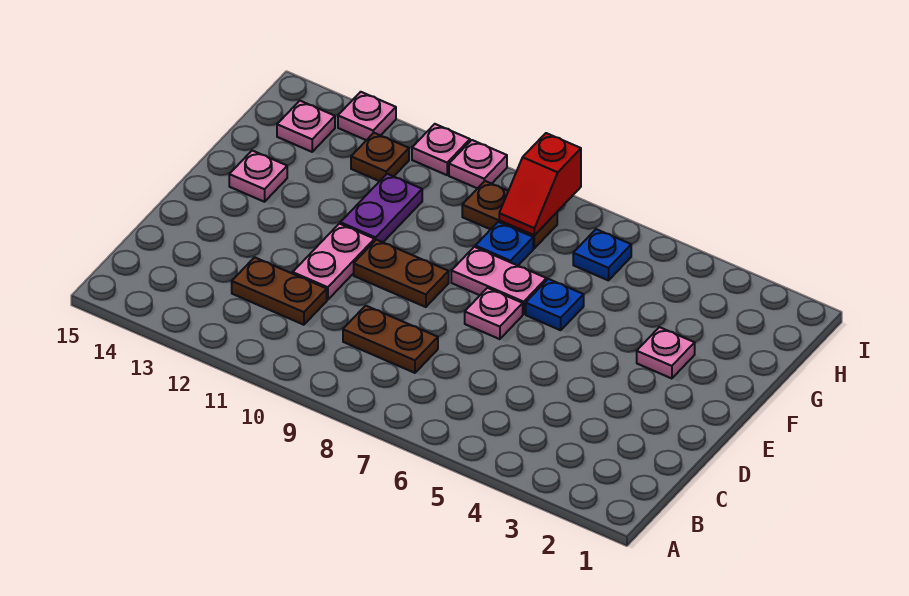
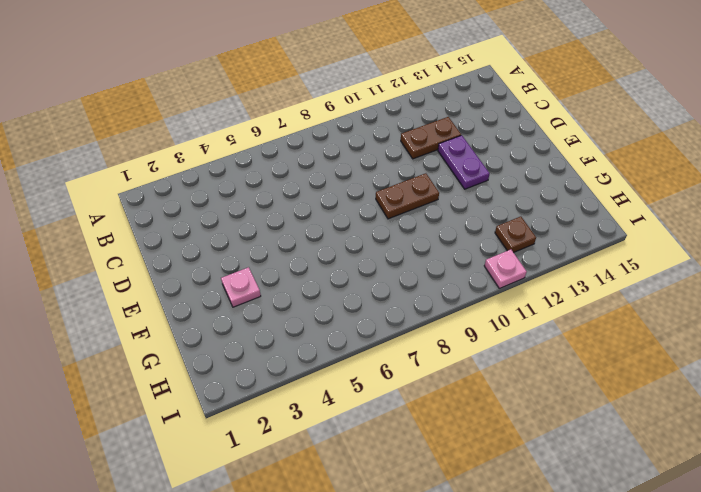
purple plate D12:E12 level 1 -> purple plate F11:G11 level 1
none -> brown plate C8:C9 level 1
none -> pink plate D11:E11 level 1
none -> pink plate E7 level 1

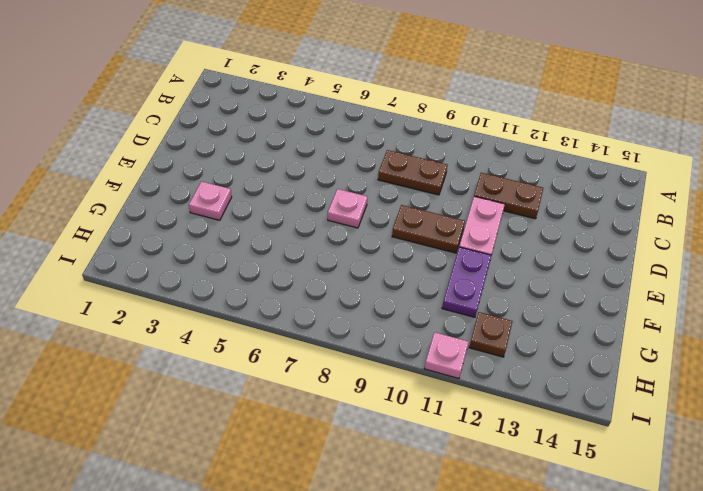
none -> blue plate F6 level 1
none -> pink plate F7:F8 level 1
none -> pink plate F14 level 1

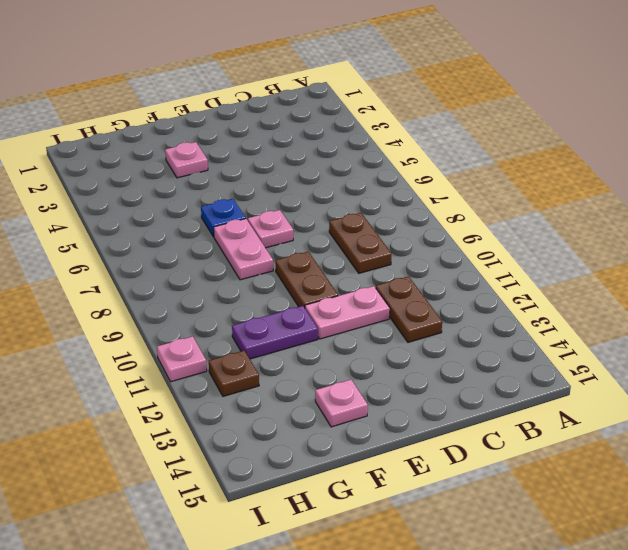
none -> blue plate G8 level 1
none -> blue plate H6 level 1
none -> brown plate H8:H9 level 1

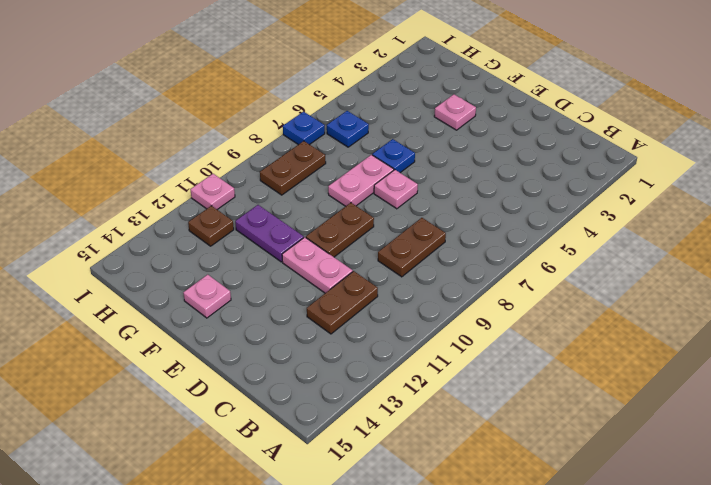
blue plate I7 level 1 -> blue plate G8 level 1
none -> pink plate H14 level 1
none -> pink plate I10 level 1
none -> pink plate I13 level 1

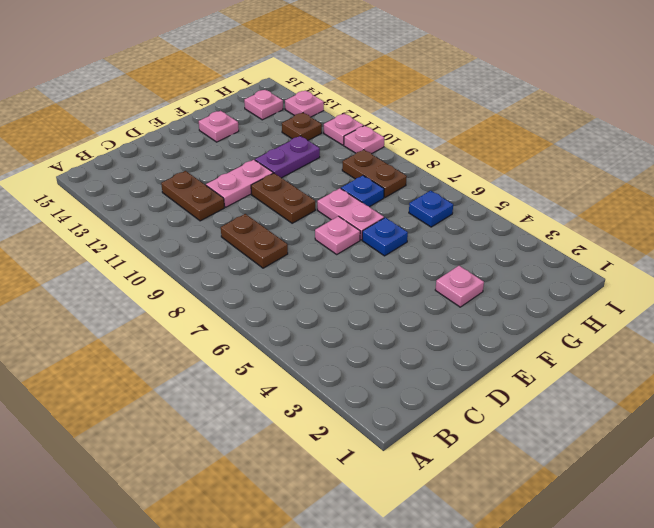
none -> red slope H8:I8 level 2 top I

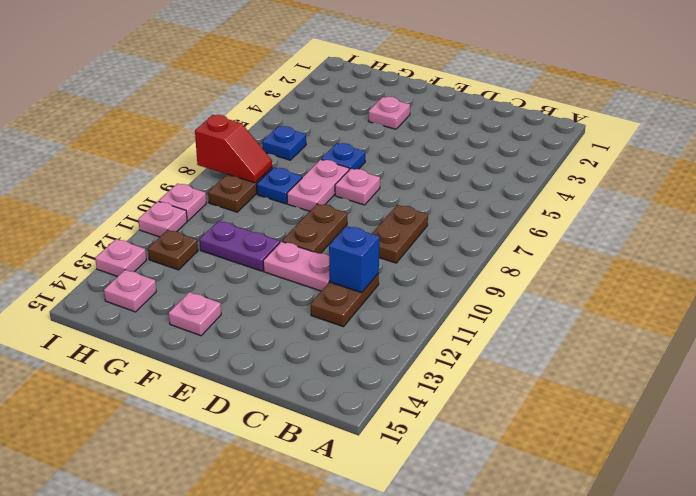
blue brick C11 level 2 -> none

